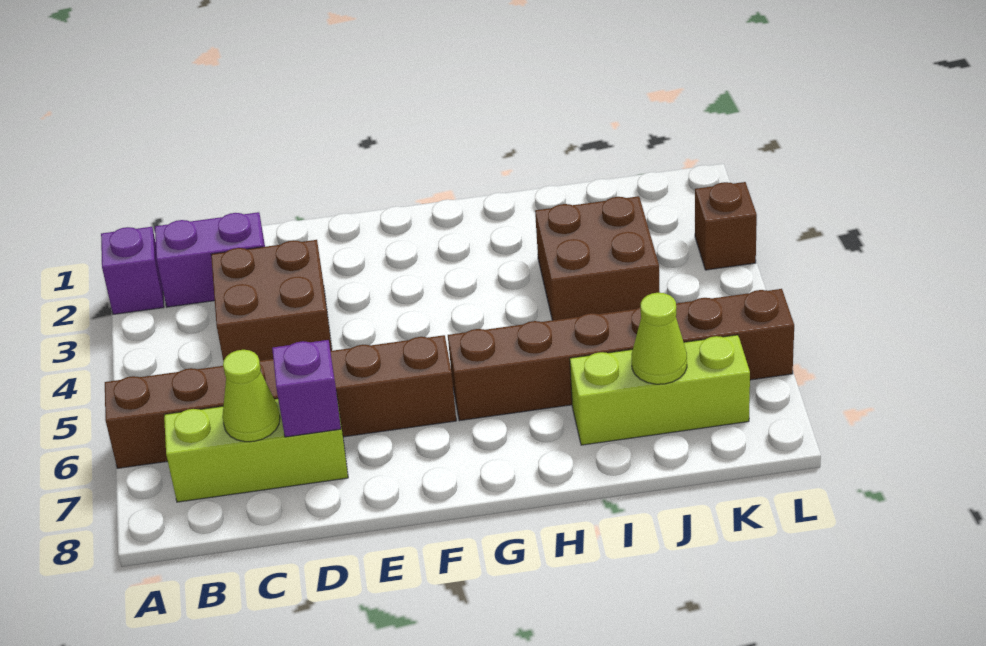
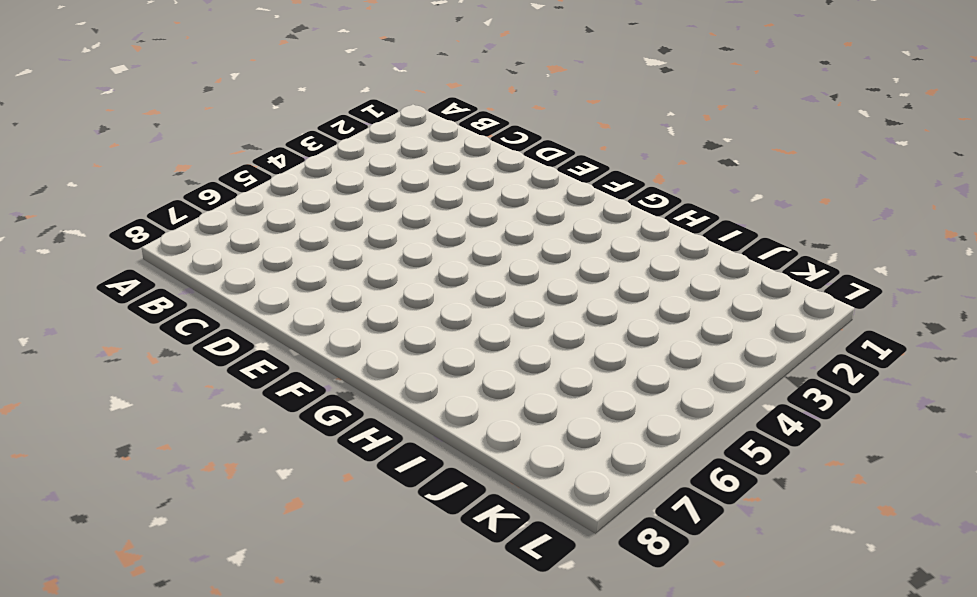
none -> purple brick A2 level 1
none -> brown brick A6:F6 level 1
none -> purple brick B2:C2 level 1

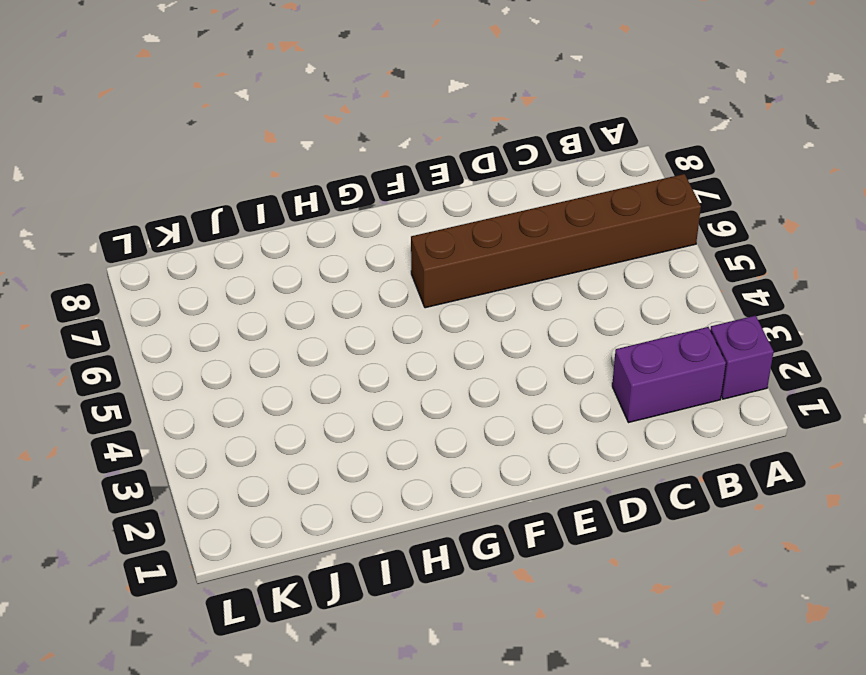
none -> lime brick B7:D7 level 1
none -> brown brick C3:D4 level 1
none -> brown brick G6:L6 level 1

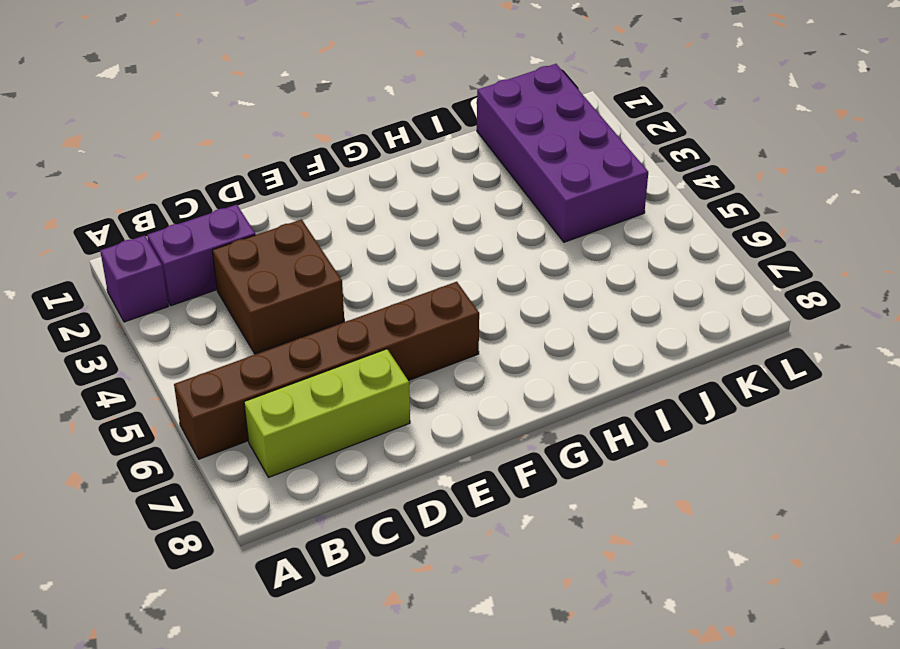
purple brick J1:K4 level 1 -> brown brick I3:J4 level 1
none -> brown brick G6:L6 level 1
none -> lime brick I7:K7 level 1
none -> brown brick L3 level 1

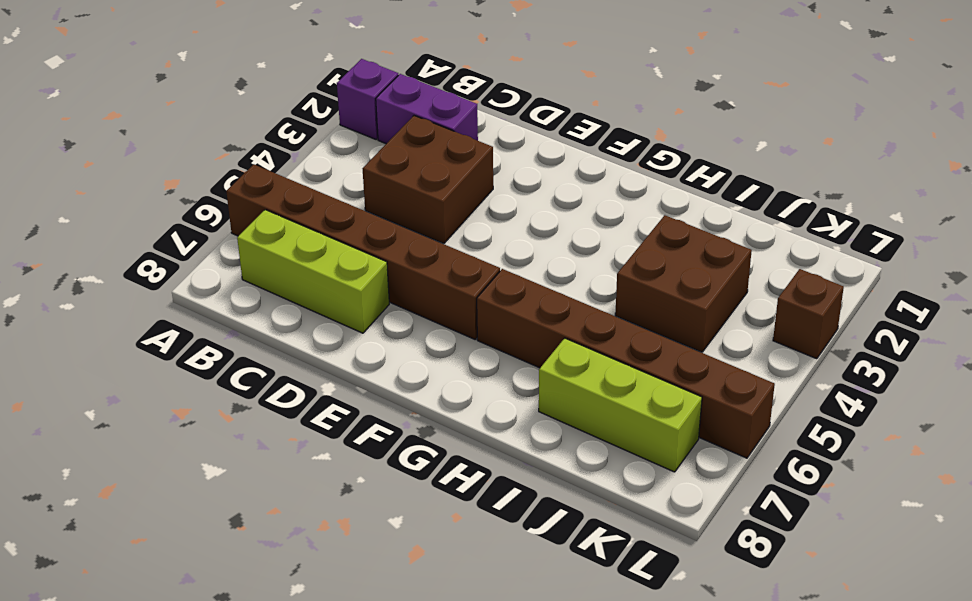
none -> lime cone C7 level 2
none -> purple brick D7 level 2
none -> lime cone J7 level 2

